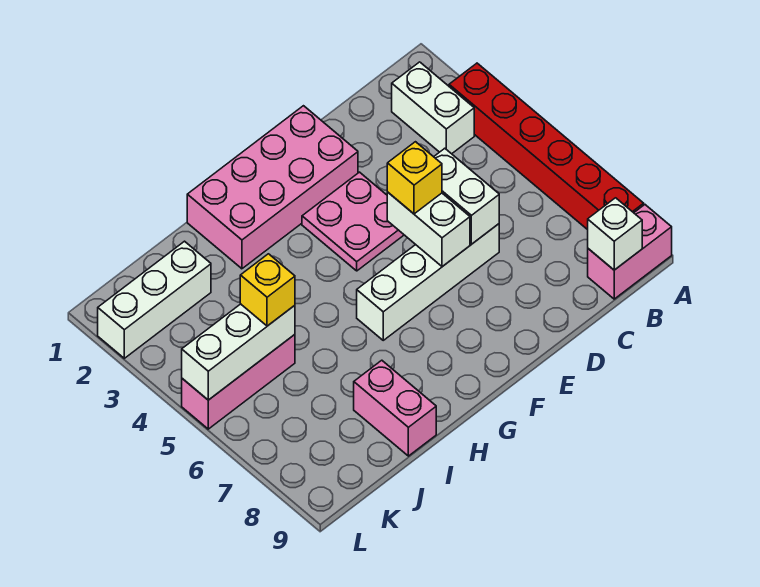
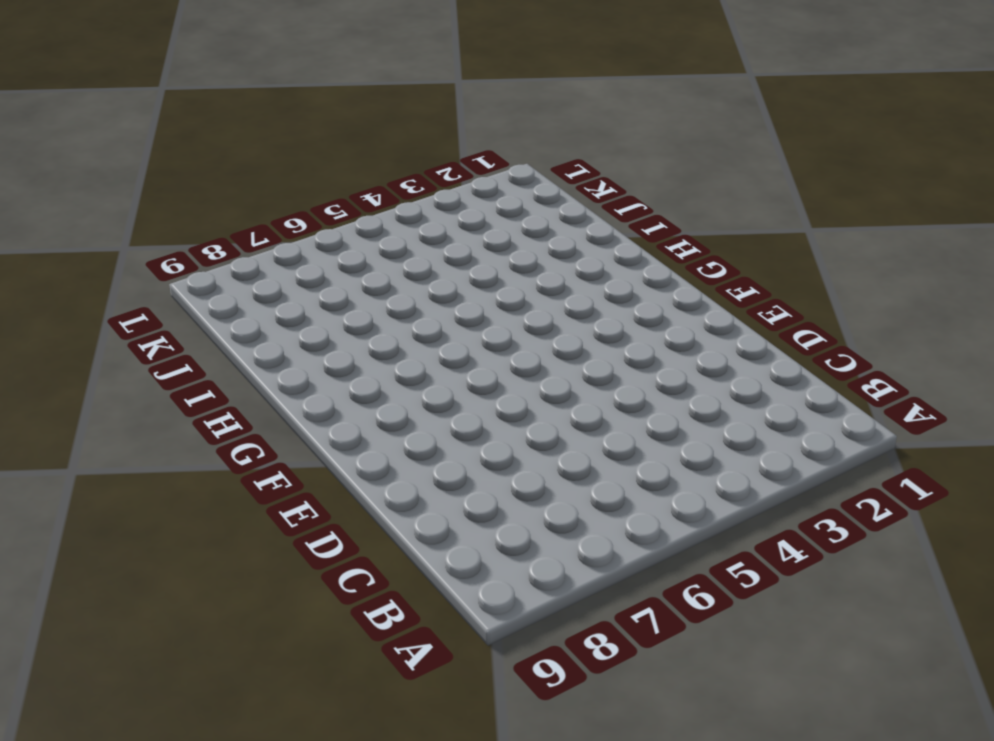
none -> red brick A3:A8 level 1
none -> pink brick A9:B9 level 1
none -> white brick B2:B3 level 1

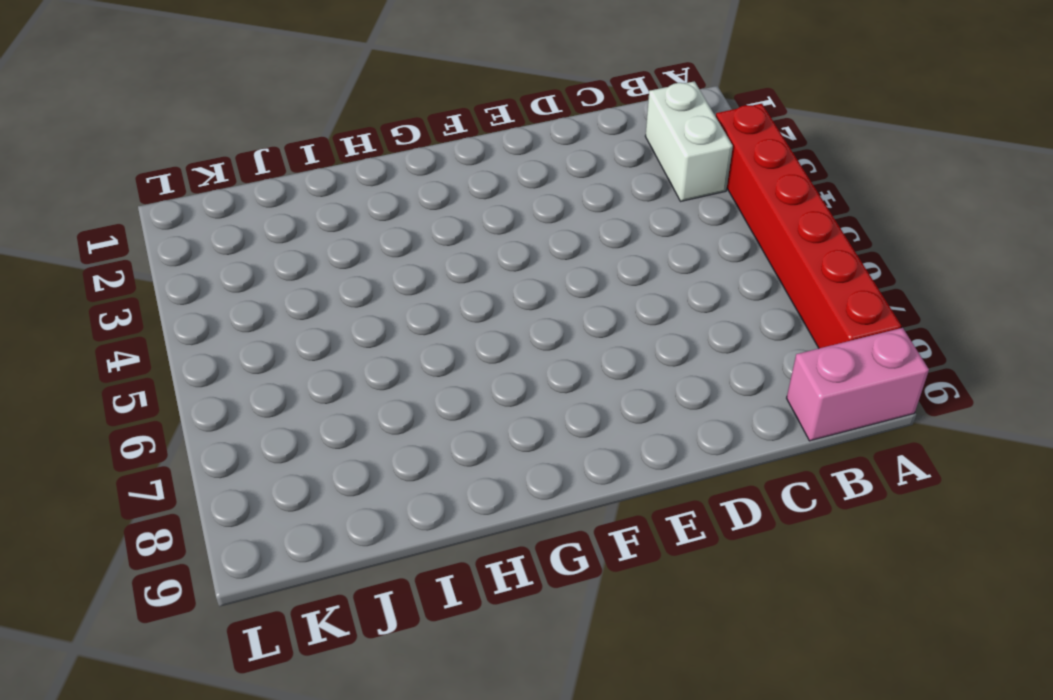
none -> white brick D6:G6 level 1
none -> pink brick E1:H2 level 1
none -> pink plate E3:F4 level 1

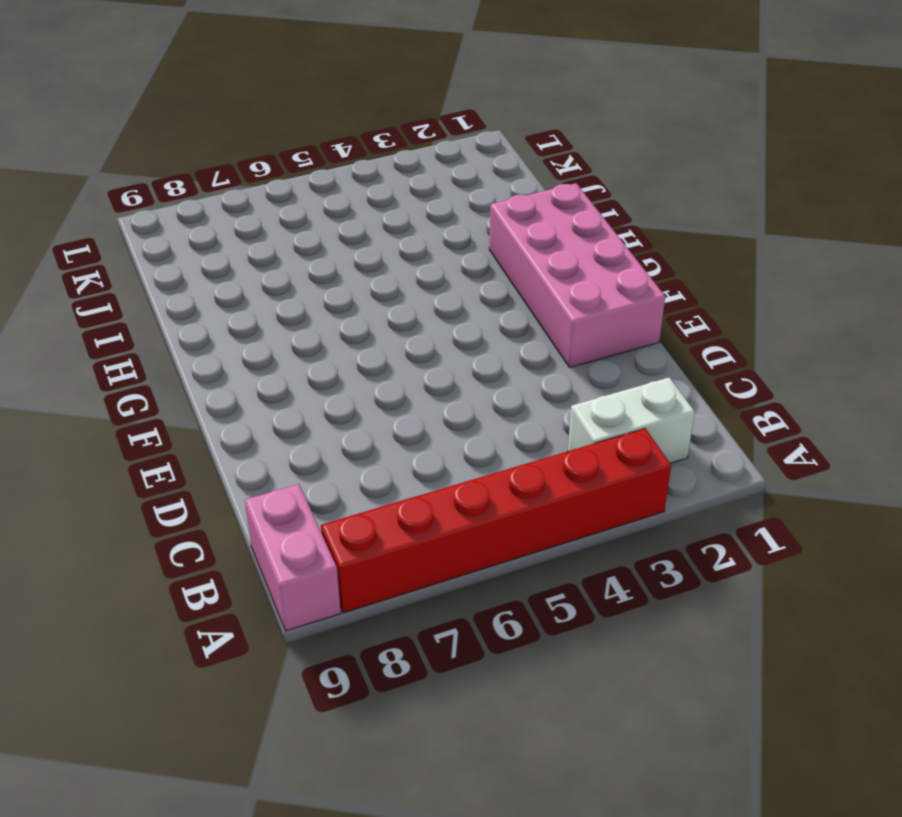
none -> white brick D6:G6 level 1
none -> pink plate E3:F4 level 1
none -> pink brick I8:I9 level 1

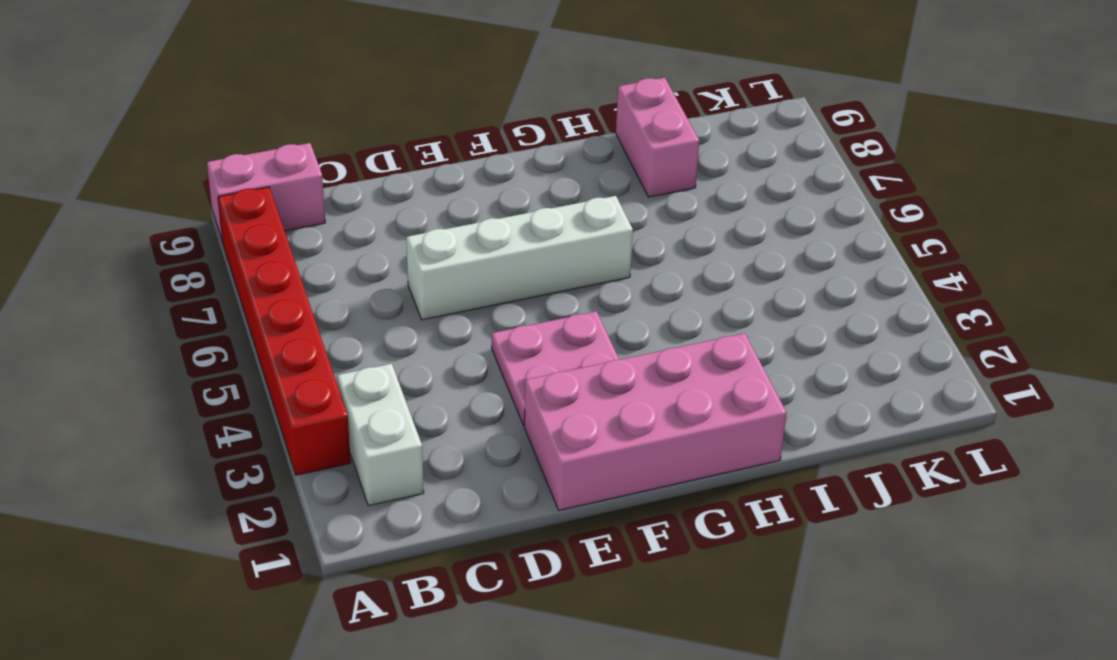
none -> white brick J2:L2 level 1
none -> pink brick J5:L5 level 1
none -> white brick B9 level 2

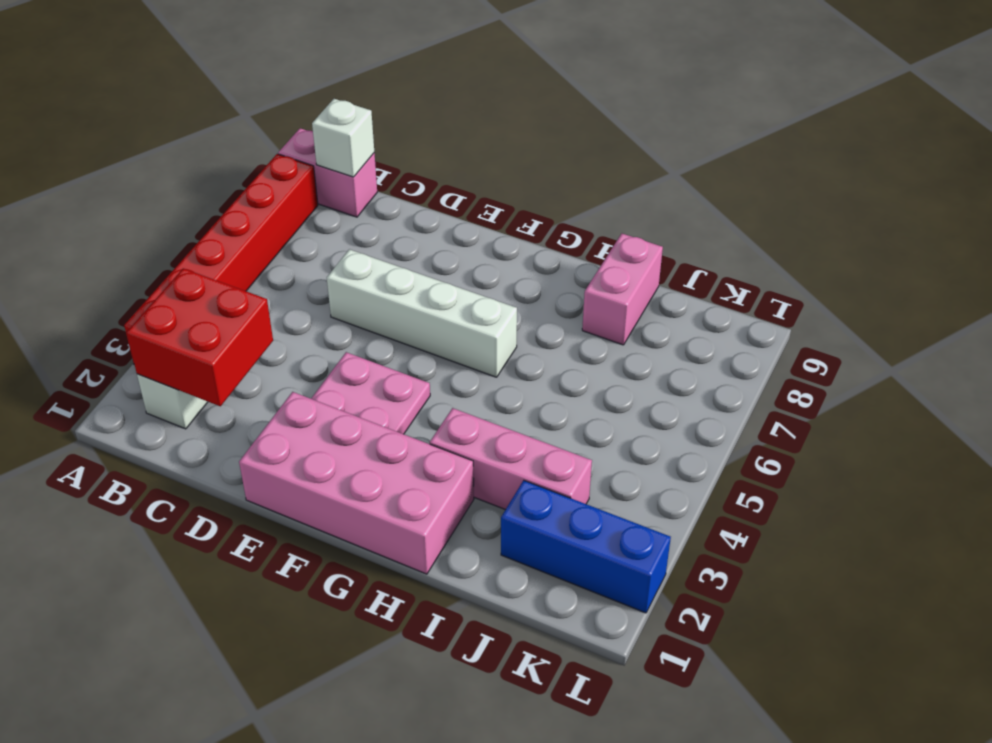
red brick B2:C3 level 2 -> none
pink brick H3:J3 level 1 -> pink brick J5:L5 level 1
blue brick J2:L2 level 1 -> white brick J2:L2 level 1
none -> white brick D5:D6 level 2
none -> white brick E5:E6 level 2
none -> white brick J5:L5 level 2

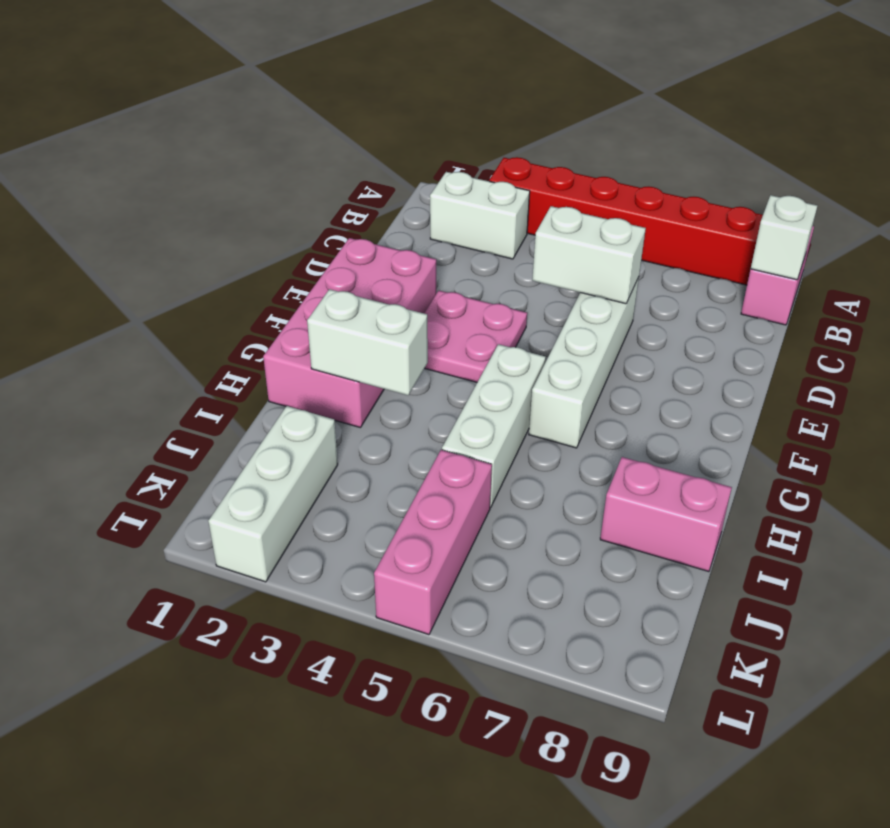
white brick G5:I5 level 1 -> white brick J5:L5 level 2
white brick H2:H3 level 2 -> white brick E5:E6 level 2
none -> yellow brick E5 level 3
none -> yellow brick J5 level 3

